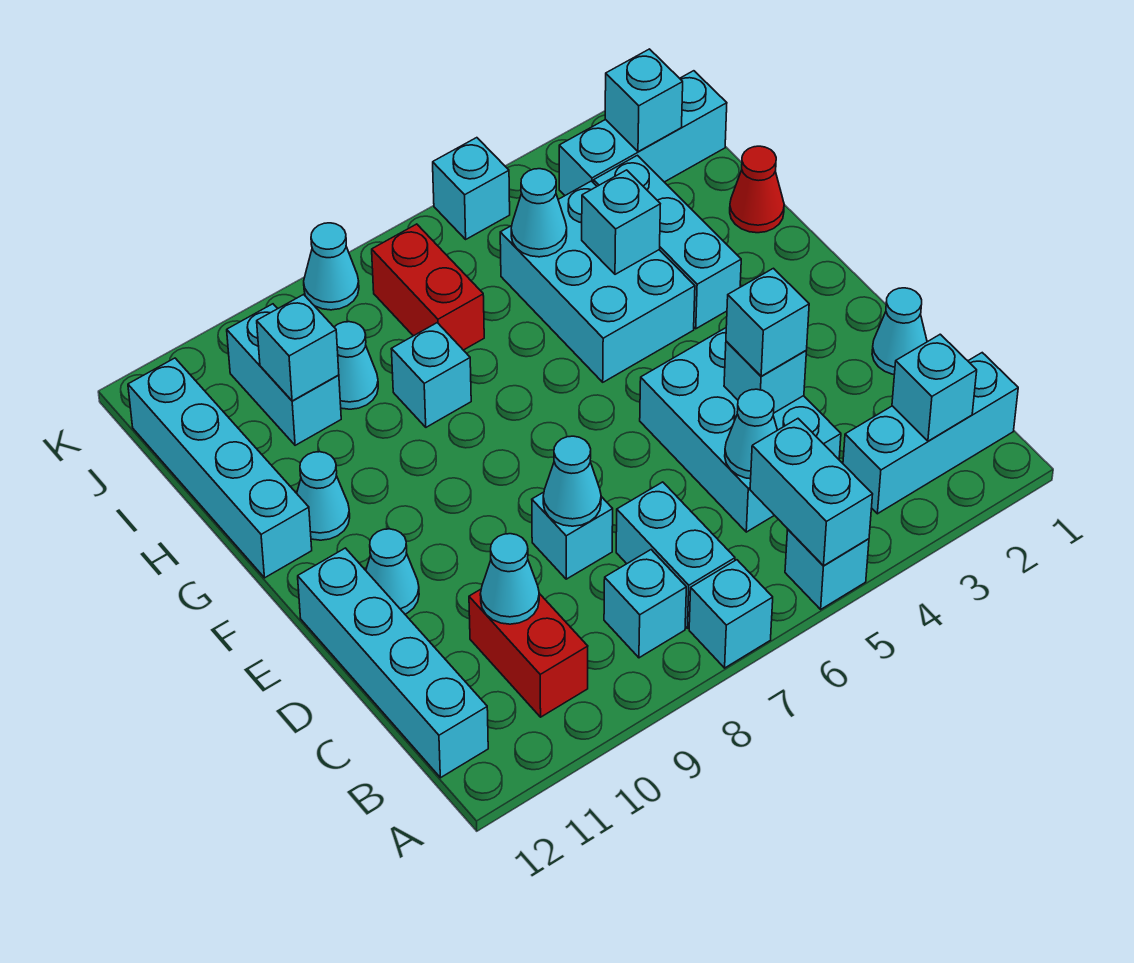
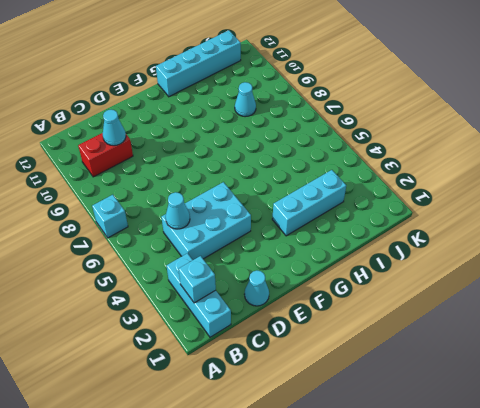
none -> cyan brick A5 level 1
none -> cyan brick B7:C7 level 1
none -> cyan brick B8 level 1
none -> cyan brick B12:E12 level 1

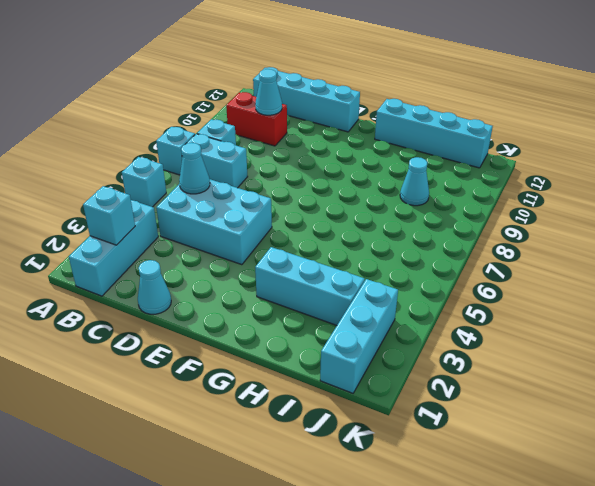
none -> cyan brick D8 level 1
none -> cyan cone E11 level 1
none -> cyan brick G4:I5 level 1
none -> cyan cone G11 level 1

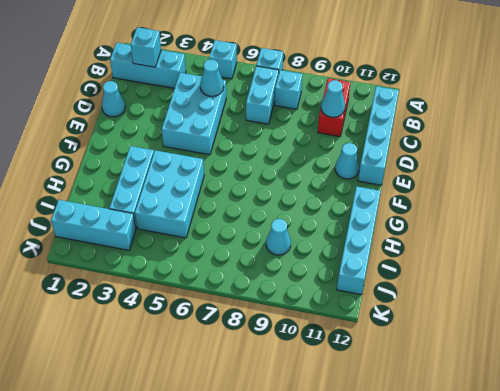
none -> cyan brick D8 level 1
none -> cyan cone G11 level 1
none -> red cone H1 level 1
none -> cyan brick H8 level 1

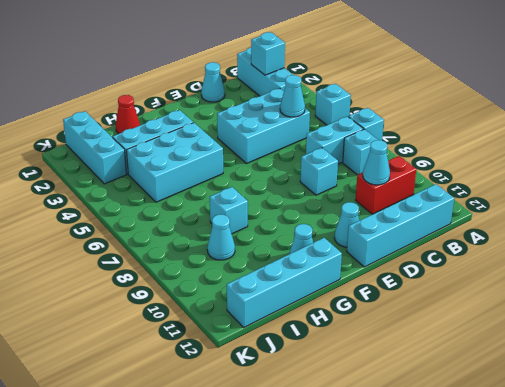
none -> red brick I7:J7 level 1
none -> cyan brick I10:J10 level 1
none -> cyan brick K5 level 1
none -> cyan cone K8 level 1

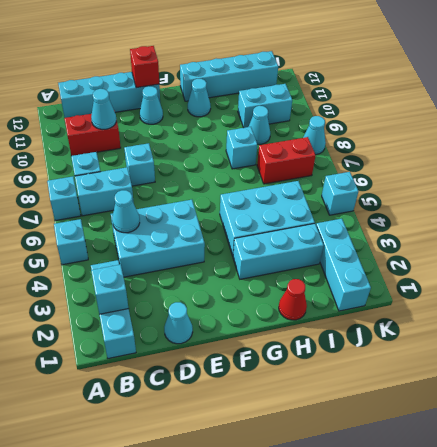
red brick E12 level 2 -> none
none -> cyan brick A5:B5 level 2
none -> cyan brick D4 level 2
none -> cyan cone D8 level 2
none -> cyan brick H4 level 2

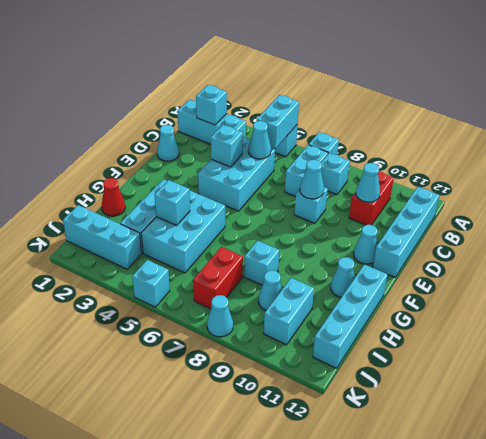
none -> cyan cone I5 level 2
none -> cyan brick I10 level 2
none -> cyan brick J2 level 2
none -> cyan brick D4 level 3

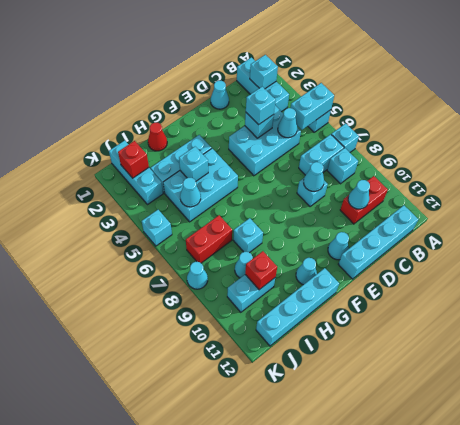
red brick I10 level 2 -> cyan brick I10 level 2
red brick J2 level 2 -> cyan brick J2 level 2

